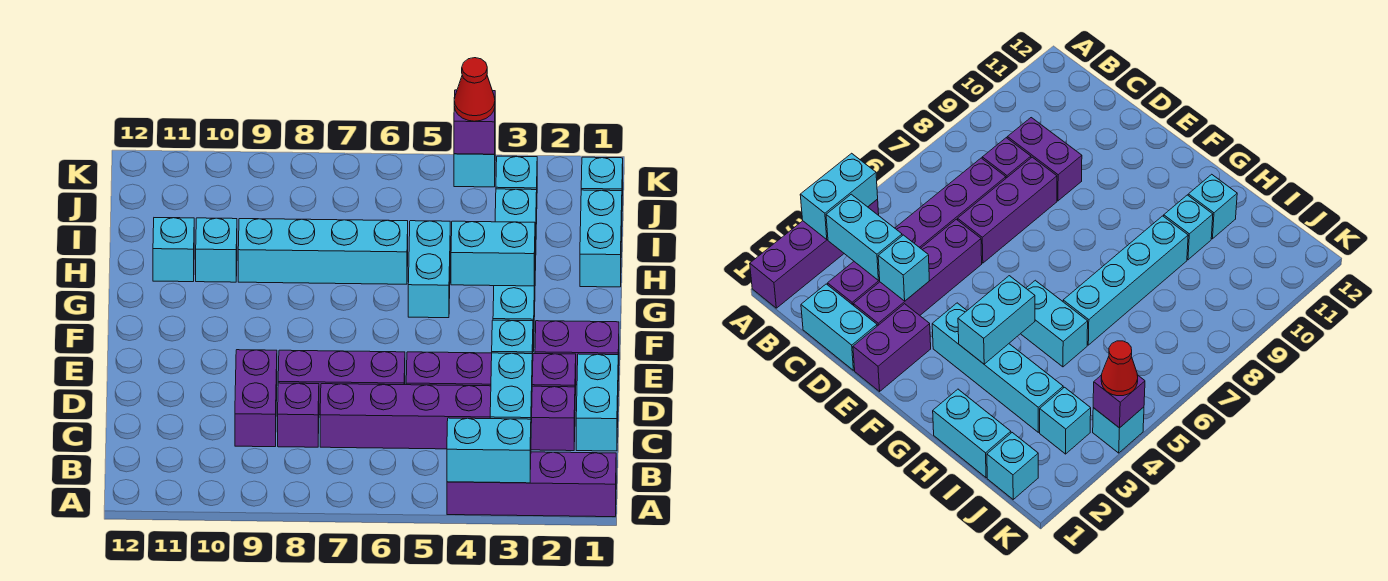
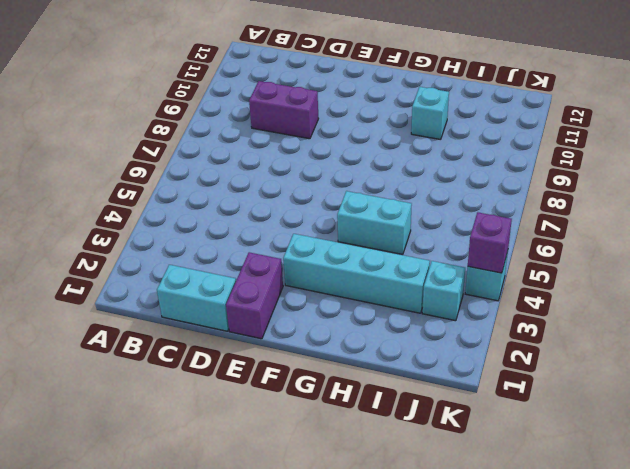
none -> purple brick A1:A4 level 1
none -> purple brick C2:C7 level 1
none -> purple brick C8 level 1

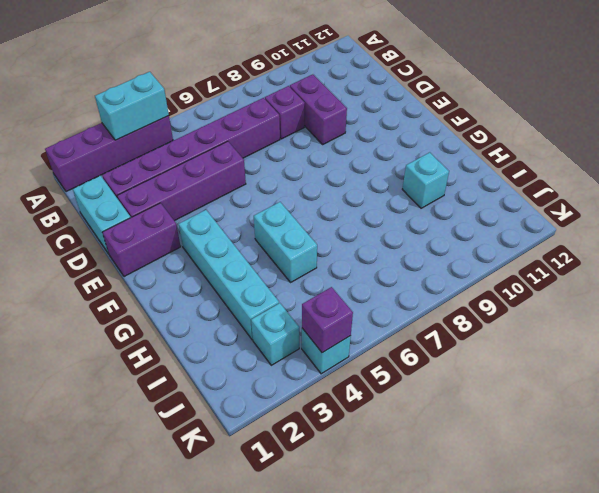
none -> purple brick D6:D8 level 1
none -> cyan brick H1:I1 level 1
none -> cyan brick H6:H9 level 1

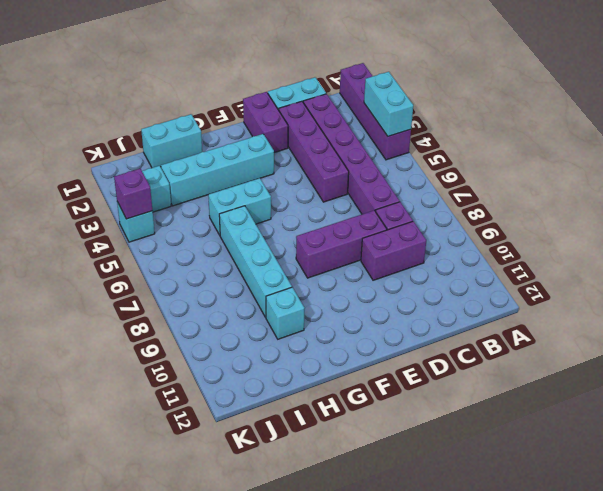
purple brick D8:F8 level 1 -> purple brick D6:D8 level 1
none -> cyan brick H11 level 1
none -> cyan brick J1 level 1
none -> cyan brick B3:C3 level 2

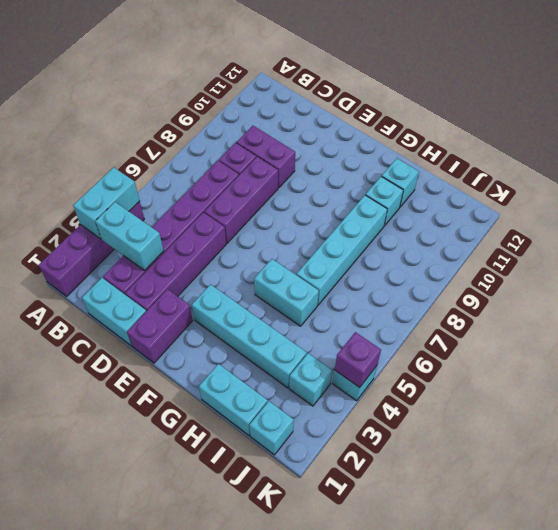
none -> cyan brick D3 level 2
none -> cyan brick G3:G4 level 2
none -> red cone K4 level 3

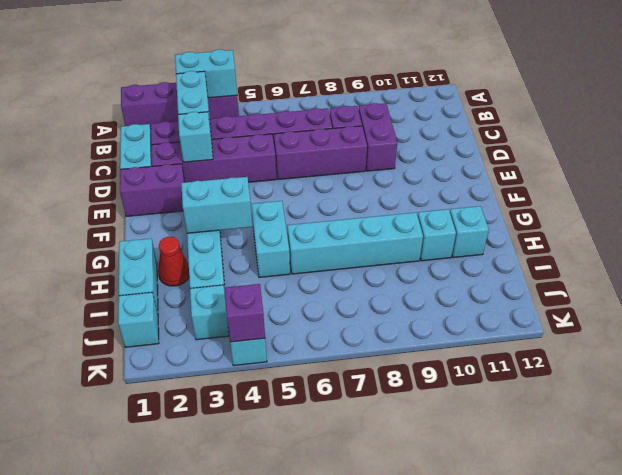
red cone H2 level 1 -> red cone K4 level 3

